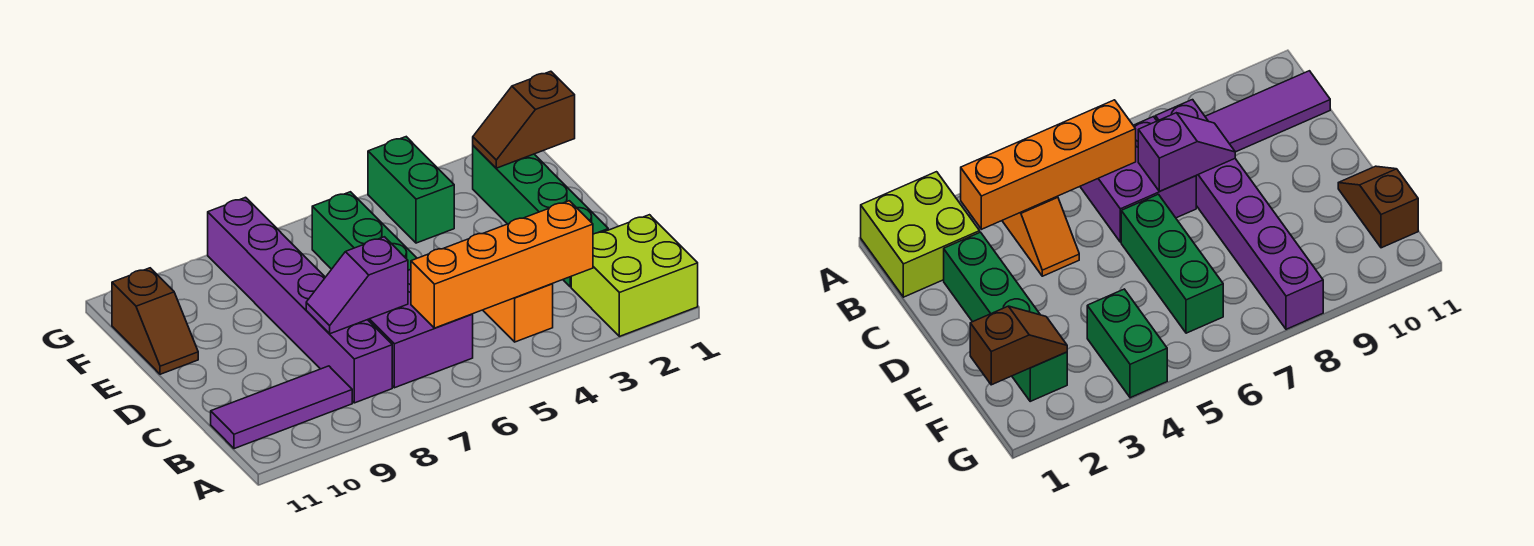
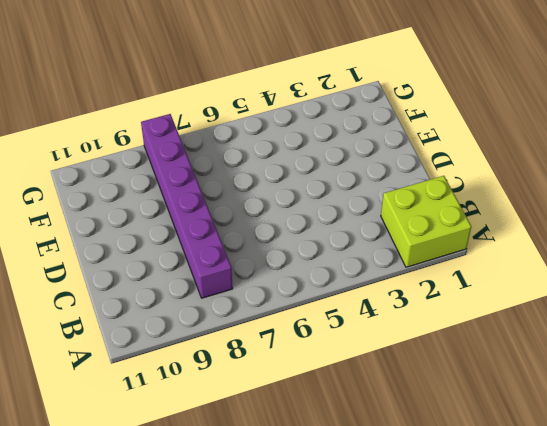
none -> orange slope B4:C4 level 1 top B
none -> purple brick B6:C7 level 1
none -> purple tile B9:B11 level 1

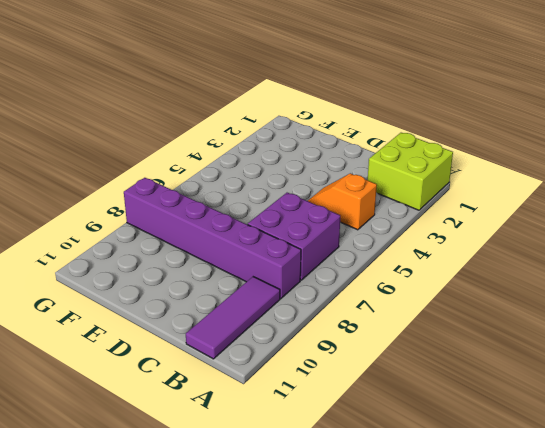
none -> green brick C2:F2 level 1
none -> green brick D6:F6 level 1
none -> brown slope E11:F11 level 1 top F

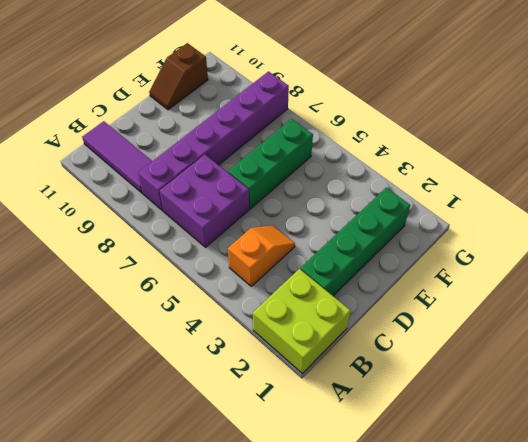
none -> green brick F4:G4 level 1
none -> orange brick B3:B6 level 2
none -> purple slope C7:C8 level 2 top 7

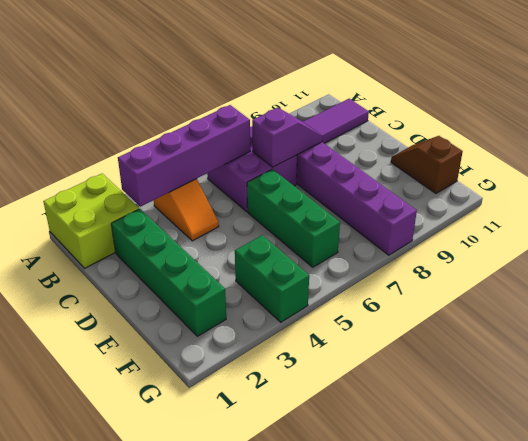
purple brick B3:B6 level 2 -> orange brick B3:B6 level 2
none -> brown slope F1:F2 level 2 top 1

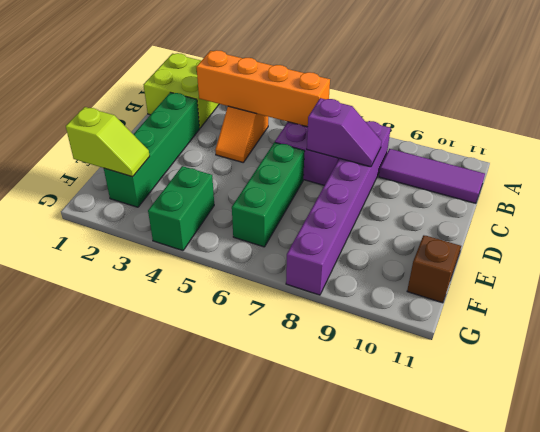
lime slope F1:F2 level 2 top 1 -> brown slope F1:F2 level 2 top 1

